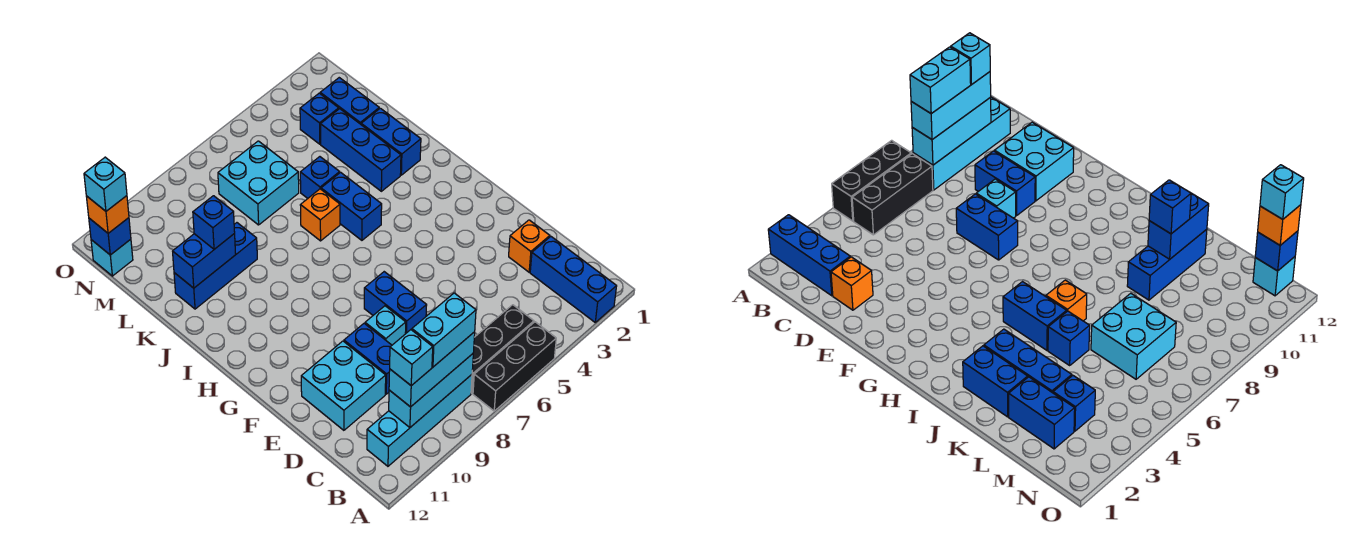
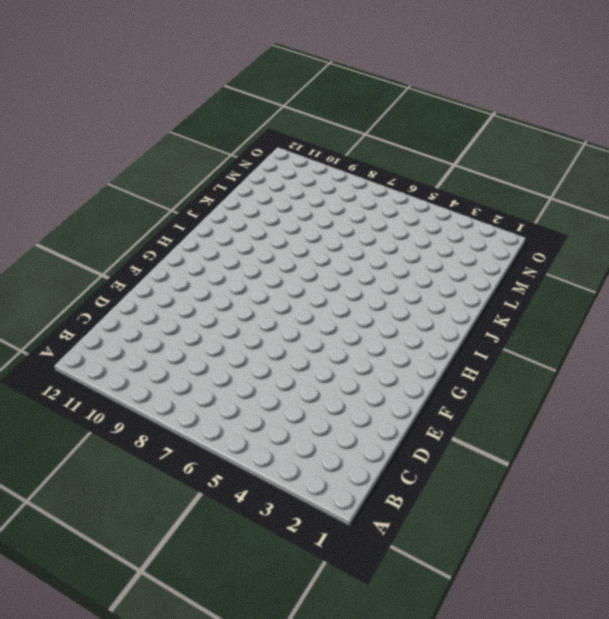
none -> blue brick A2:C2 level 1
none -> black brick A5:A7 level 1
none -> black brick B5:B7 level 1

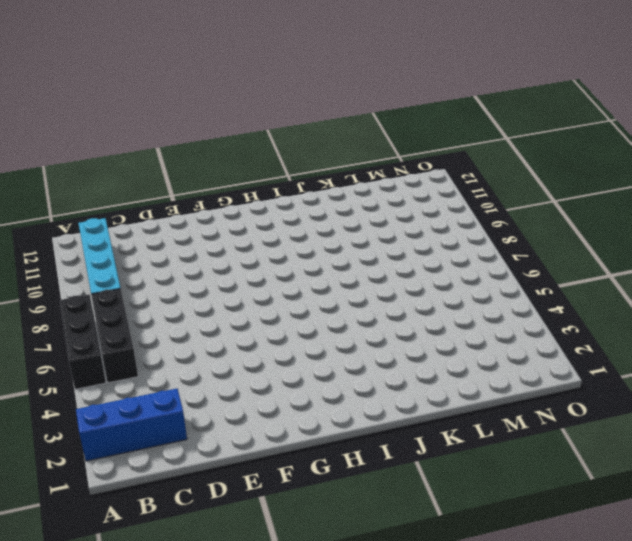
none -> orange brick D2 level 1
none -> blue brick D9:E9 level 1
none -> cyan brick D10:E11 level 1

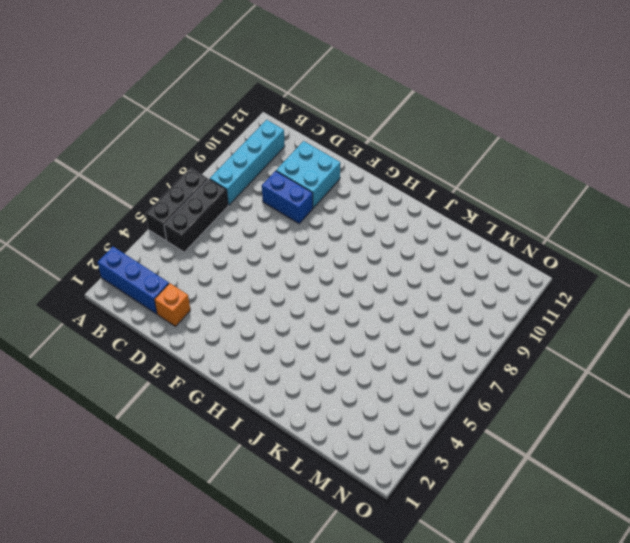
none -> blue brick E7:F7 level 1
none -> cyan brick E8 level 1
none -> blue brick I5:J5 level 1

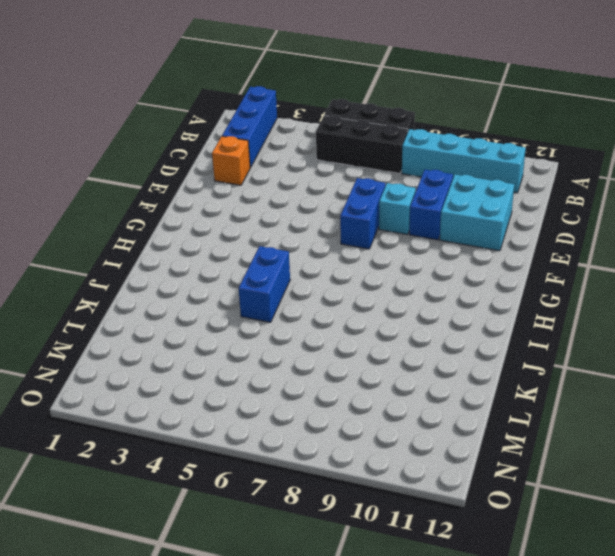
none -> blue brick J2:K2 level 1
none -> blue brick J3:L3 level 1
none -> orange brick J6 level 1

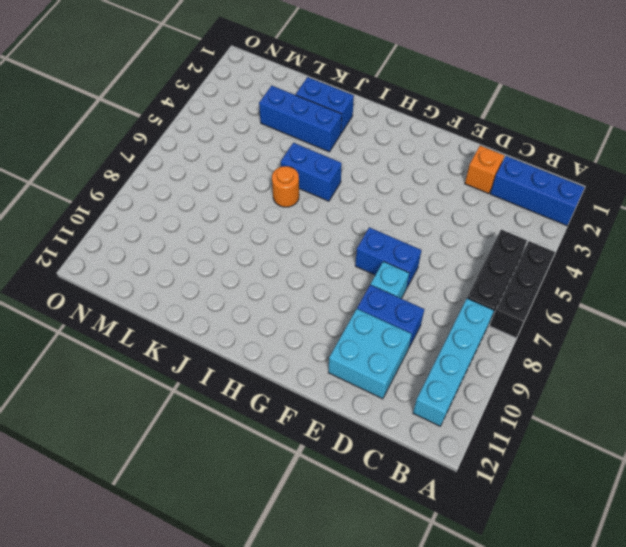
orange round brick J6 level 1 -> orange brick J6 level 1
none -> blue brick K5 level 1
none -> blue brick K9:K11 level 1
none -> blue brick L2:M2 level 1

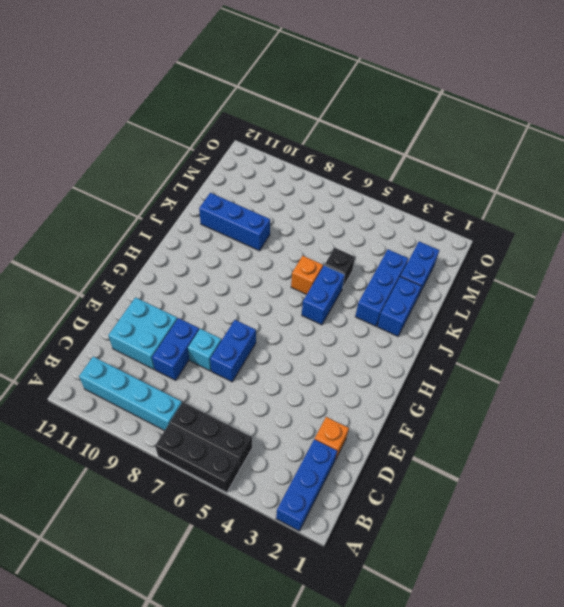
black brick K5 level 1 -> blue brick K5 level 1
none -> cyan brick L6:M7 level 1
none -> blue brick M3 level 1
none -> cyan brick N12 level 1

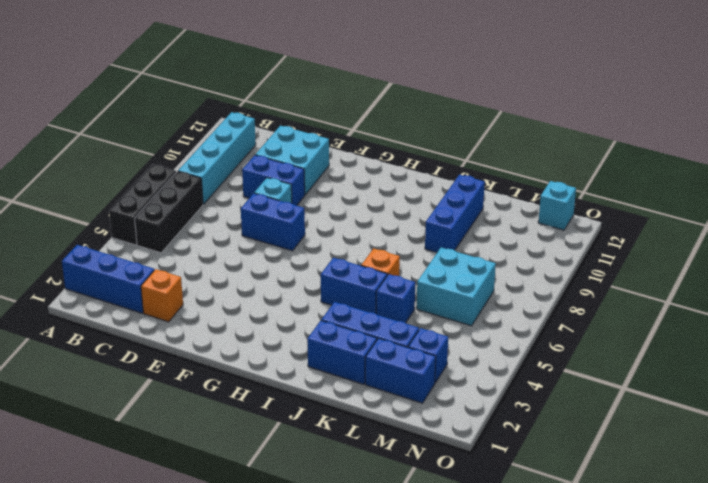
none -> cyan brick B8:B10 level 2
none -> blue brick K10:K11 level 2
none -> blue brick N12 level 2

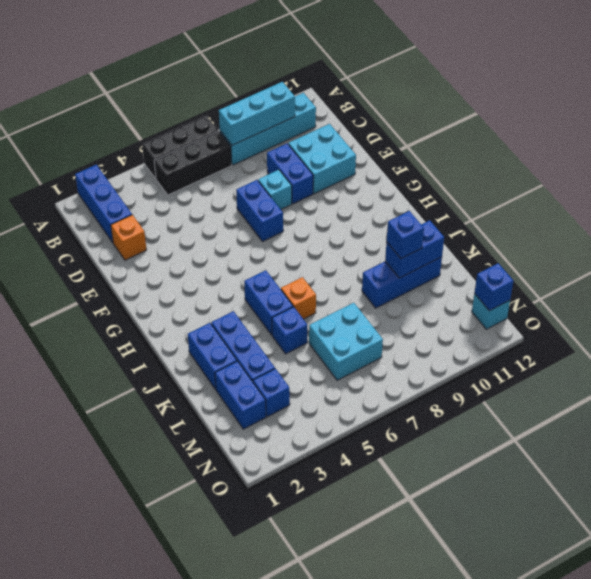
none -> cyan brick B8:B10 level 3
none -> orange brick N12 level 3
none -> cyan brick B8:B9 level 4

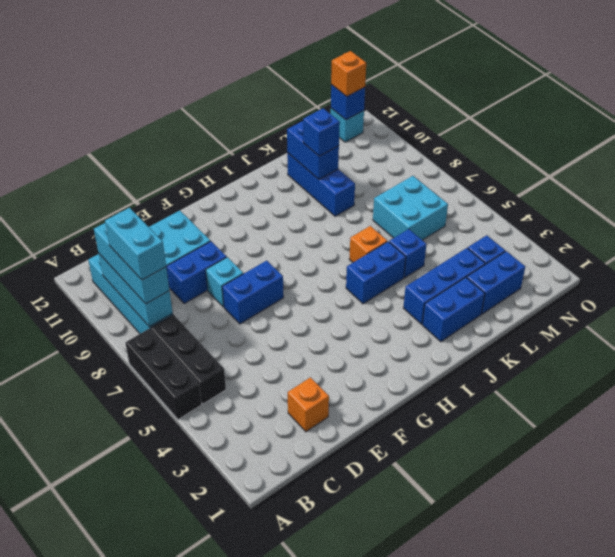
none -> blue brick A2:C2 level 1
none -> cyan brick B10 level 4
none -> cyan brick N12 level 4

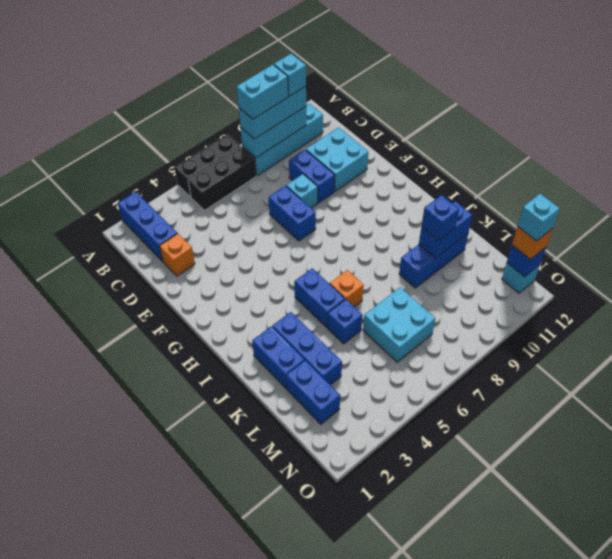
none -> blue brick M3 level 1

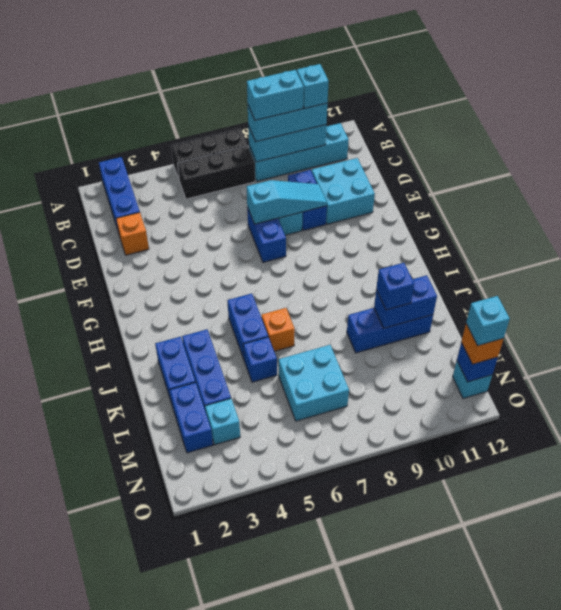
cyan slope E7:E9 level 2 top 7 -> none
cyan brick M3 level 1 -> blue brick M3 level 1

